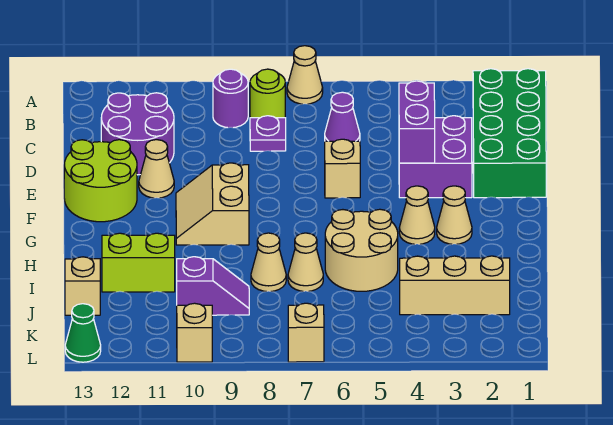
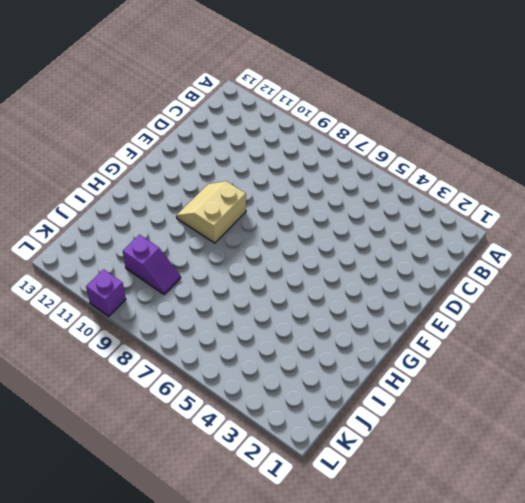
purple brick L10 level 1 -> tan brick L10 level 1
none -> tan cone A7 level 1
none -> green brick B1:E2 level 1
none -> lime round brick B8 level 1

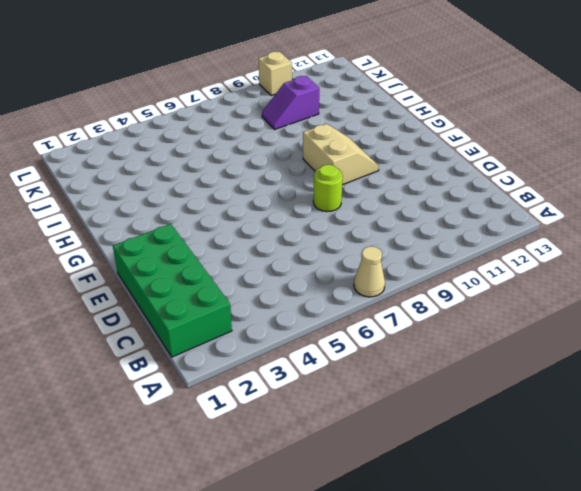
lime round brick E8 level 1 -> lime round brick B8 level 1
none -> purple round brick B9 level 1
none -> purple cone C6 level 1
none -> purple plate C8 level 1

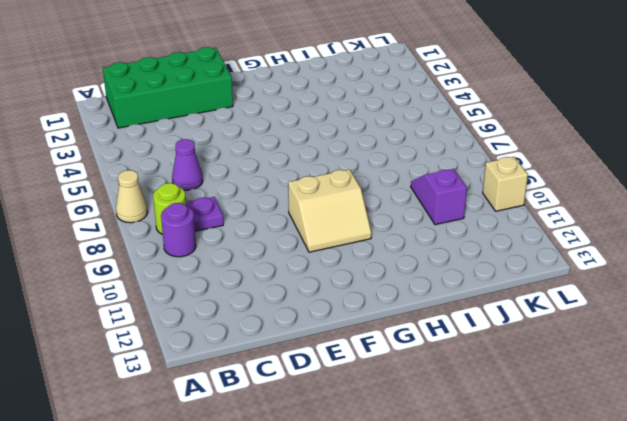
none -> purple round brick C11:D12 level 1
none -> purple brick D3:E4 level 1
none -> tan brick E6 level 1

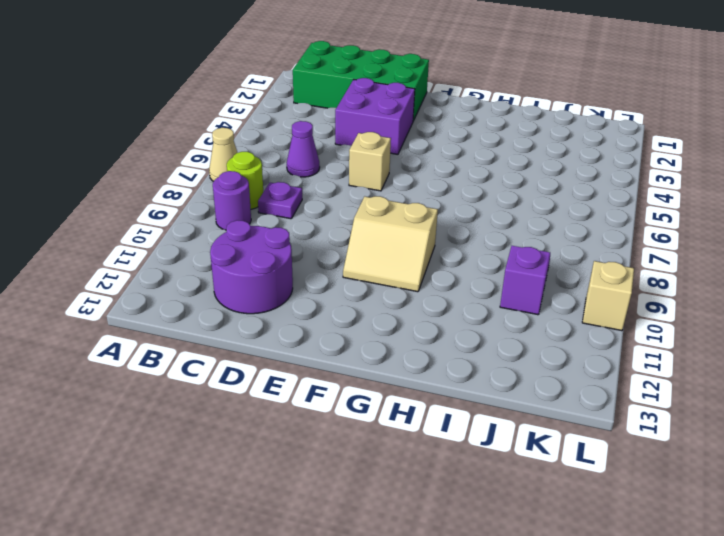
none -> tan cone E11 level 1
none -> lime round brick E12:F13 level 1
none -> tan cone G3 level 1

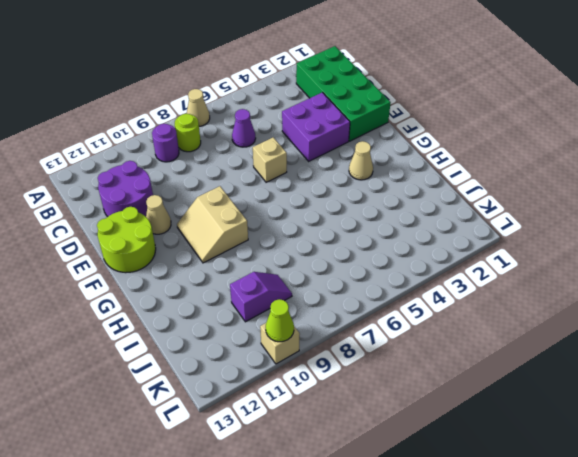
lime cone L10 level 2 -> none
none -> purple plate C8 level 1
none -> tan cone G4 level 1
none -> tan round brick H5:I6 level 1

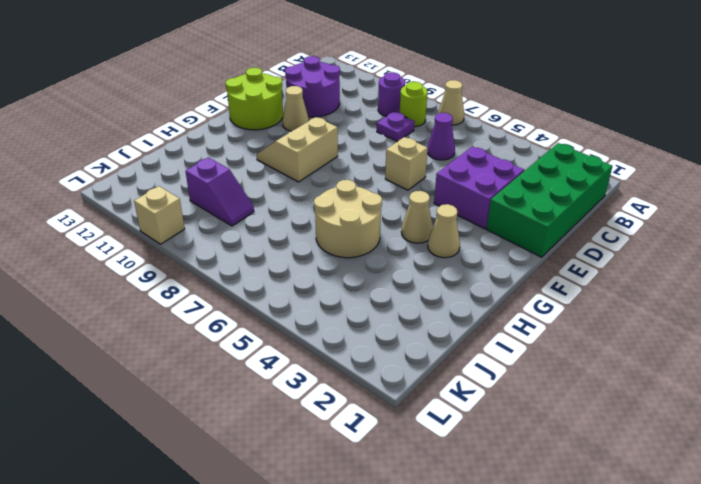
none -> tan cone I7 level 1
none -> tan cone I8 level 1
none -> lime brick I11:I12 level 1

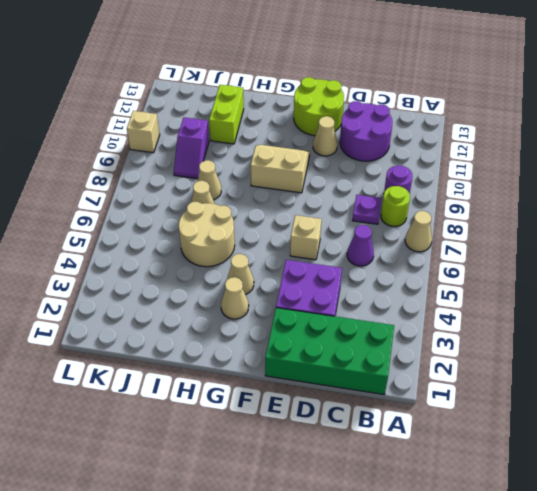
none -> tan brick J2:J4 level 1
none -> tan brick J13 level 1
none -> tan brick L7 level 1

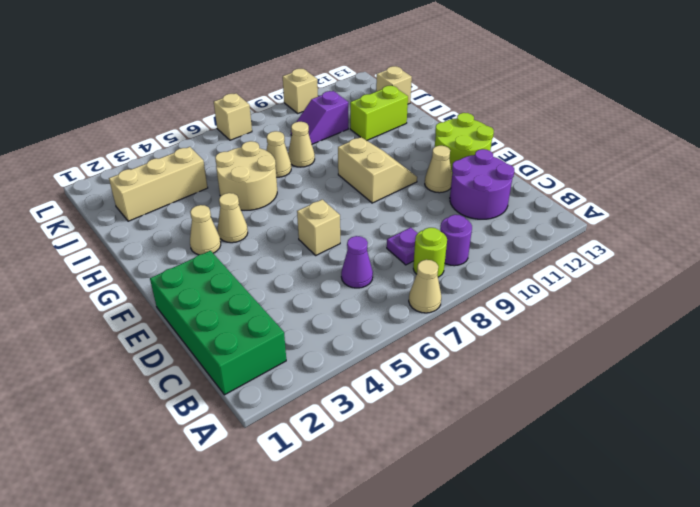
none -> purple brick D3:E4 level 1
none -> green cone L13 level 1
none -> purple brick D4:E4 level 2

